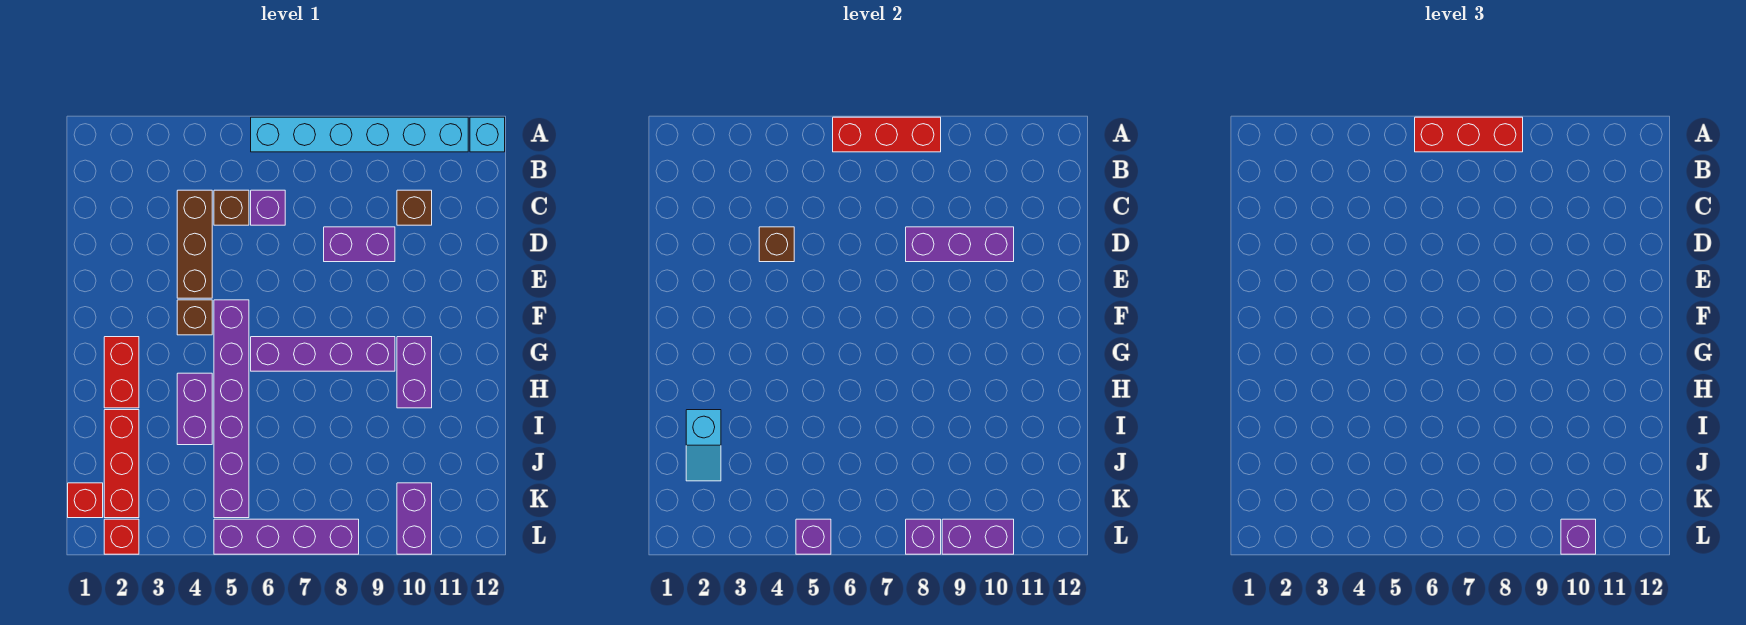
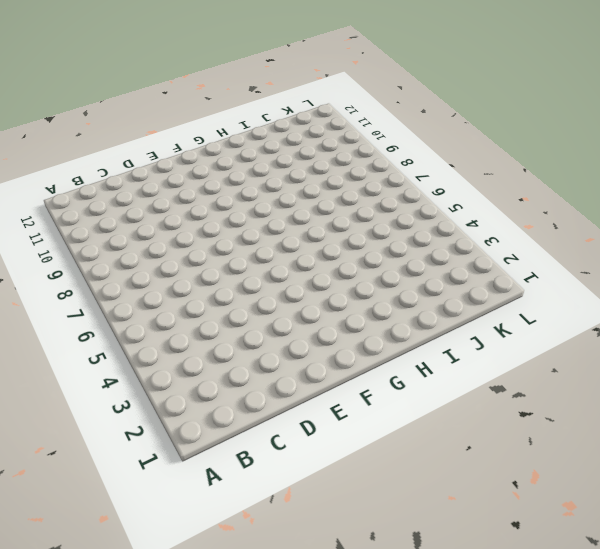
none -> cyan brick A6:A11 level 1
none -> cyan brick A12 level 1
none -> brown brick C4:E4 level 1

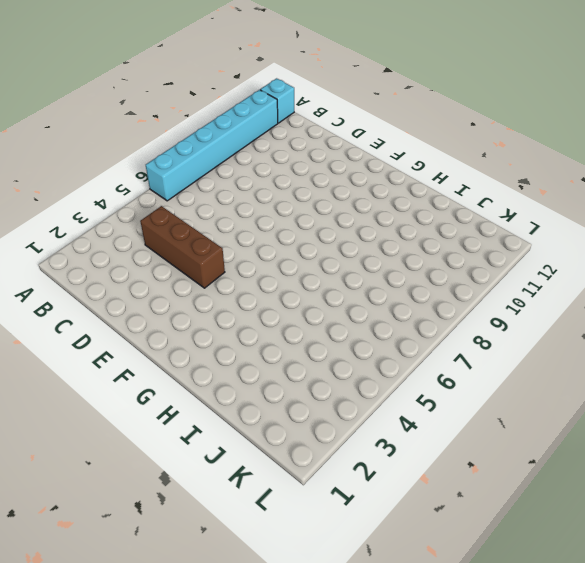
none -> brown brick C5 level 1
none -> purple brick C6 level 1
none -> brown brick C10 level 1

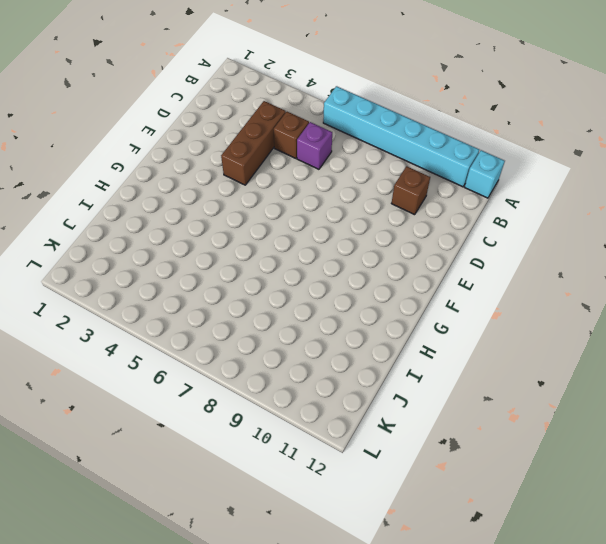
none -> purple brick D8:D9 level 1
none -> brown brick F4 level 1
none -> purple brick F5:K5 level 1

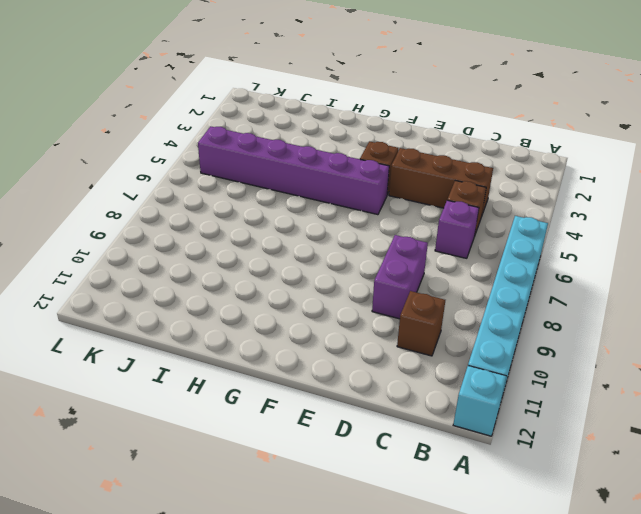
none -> red brick G2:H2 level 1
none -> purple brick G6:G9 level 1
none -> purple brick G10:H10 level 1

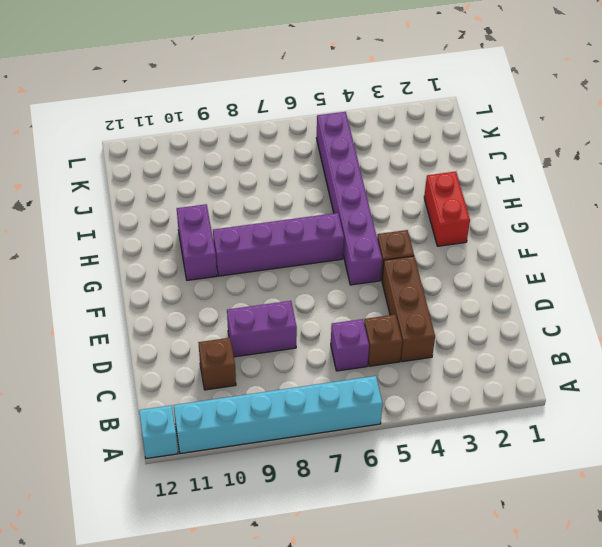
none -> purple brick H4:I4 level 1
none -> red brick I2:K2 level 1
none -> red brick K1 level 1

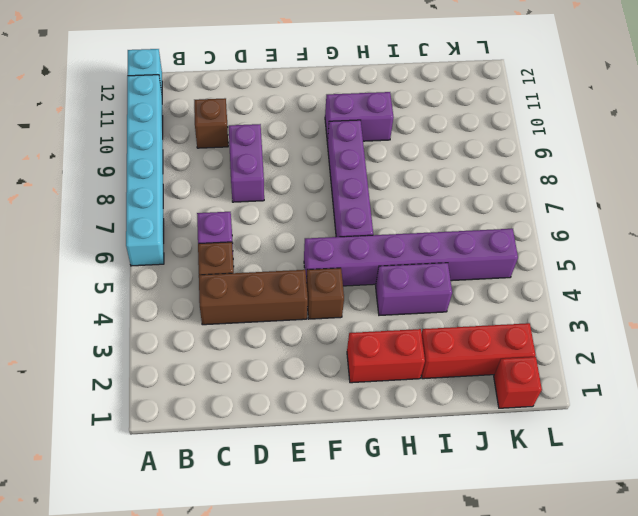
none -> purple brick K10:L10 level 1
none -> red brick L2 level 1
none -> purple brick L5:L8 level 1

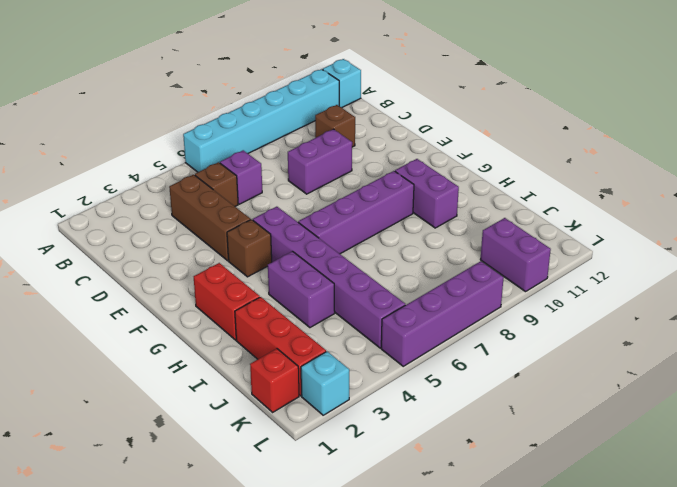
cyan brick L2 level 1 -> red brick L2 level 1
none -> red brick A6:A8 level 2
none -> brown brick D4 level 2
none -> purple brick D8:D10 level 2

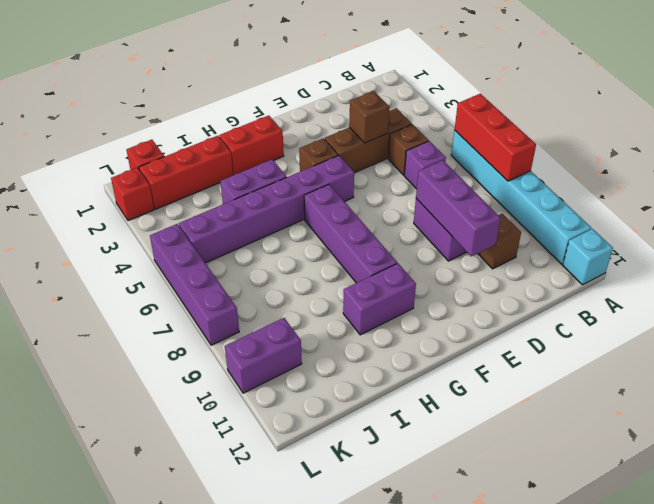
none -> cyan slope I2:J2 level 2 top I
none -> purple brick L5 level 2
none -> purple brick L8 level 2

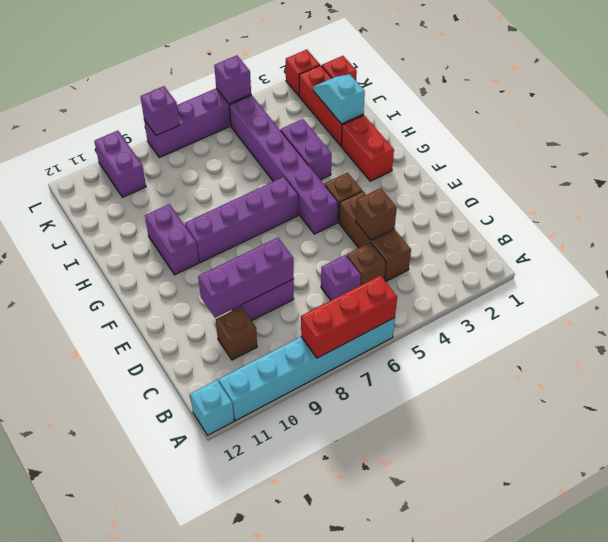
none -> purple brick L9:L10 level 2
none -> red brick A6:A8 level 3
none -> purple brick L10 level 3

